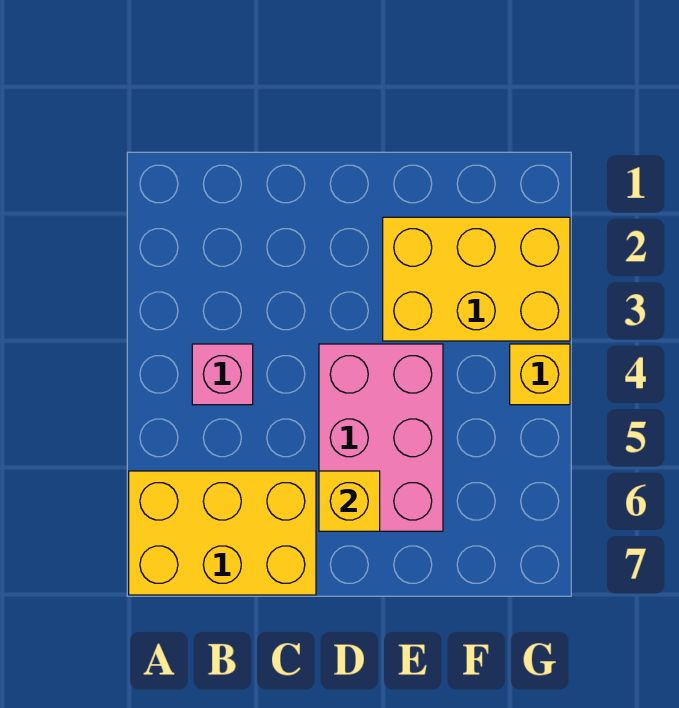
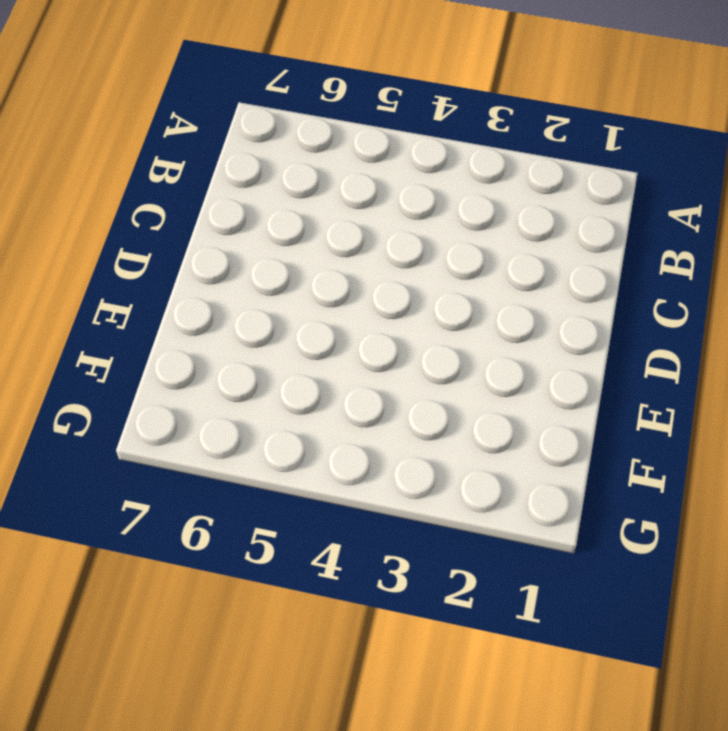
none -> yellow brick A6:C7 level 1
none -> pink brick B4 level 1

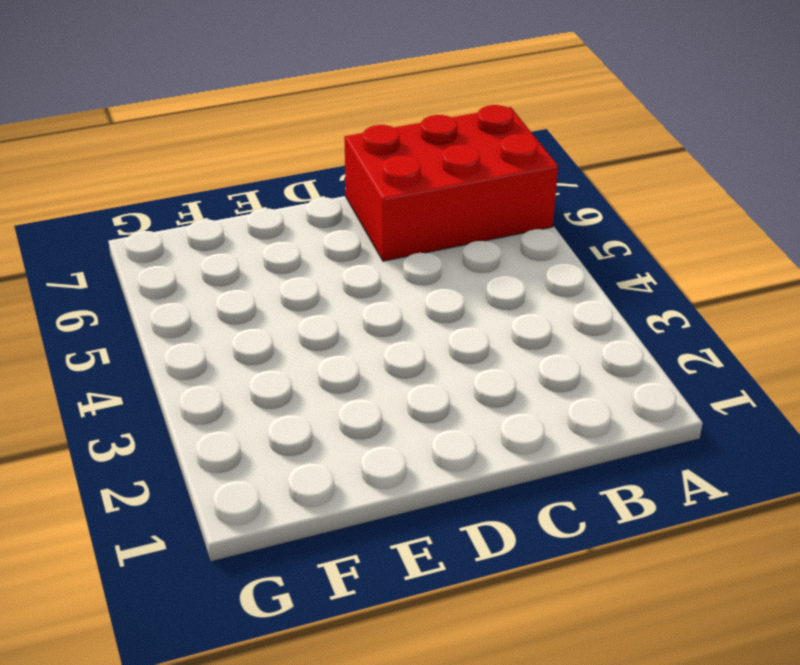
red brick A6:C7 level 1 -> yellow brick A6:C7 level 1
none -> pink brick B4 level 1
none -> pink brick D4:E6 level 1

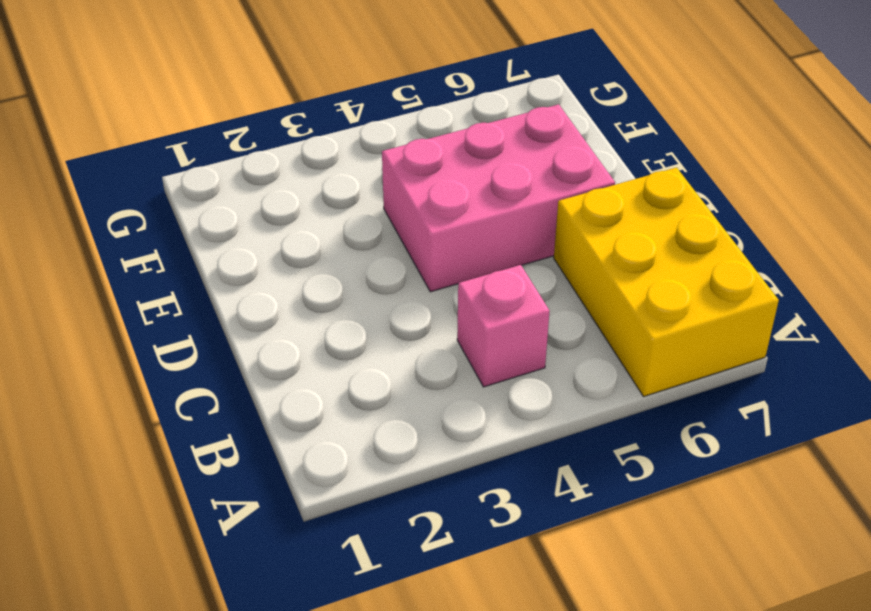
none -> yellow brick E2:G3 level 1
none -> yellow brick G4 level 1

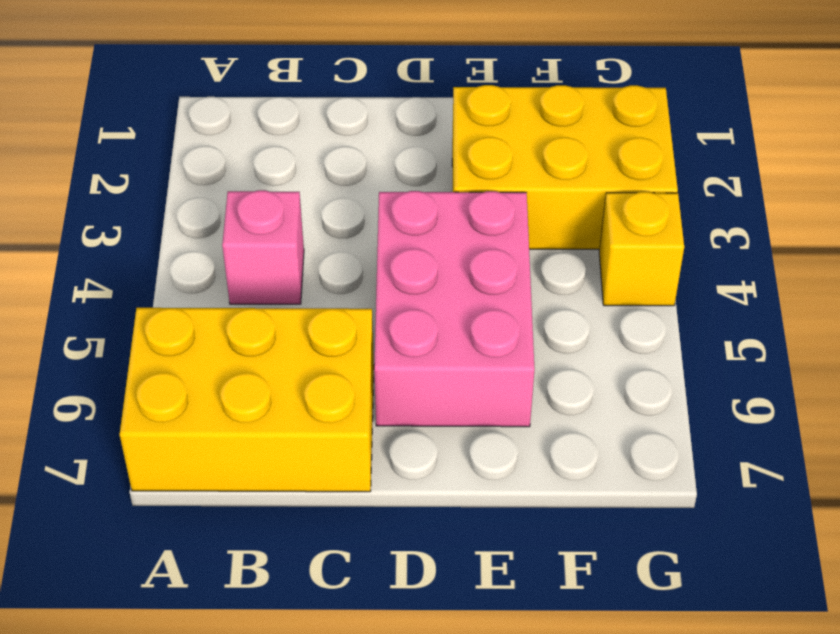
none -> yellow brick D6 level 2

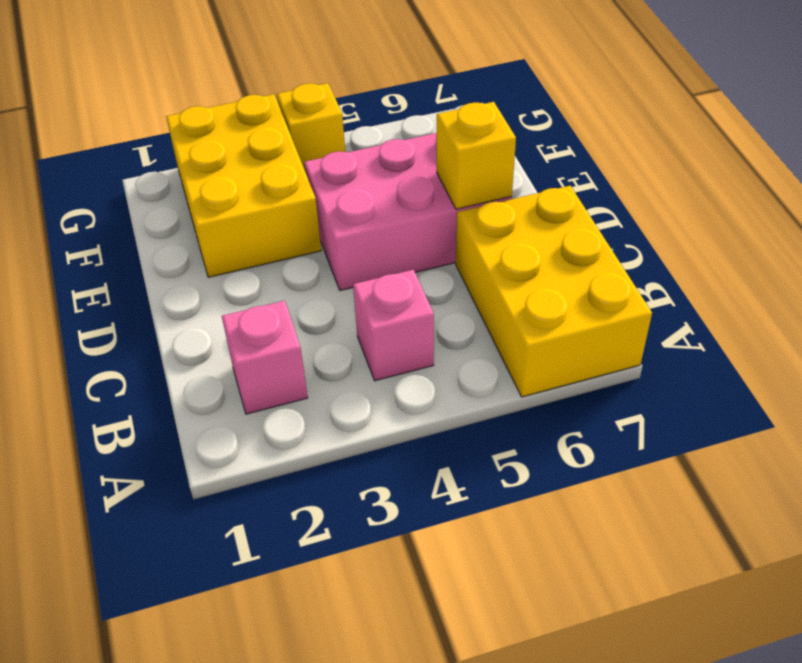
pink brick B2 level 1 -> none

